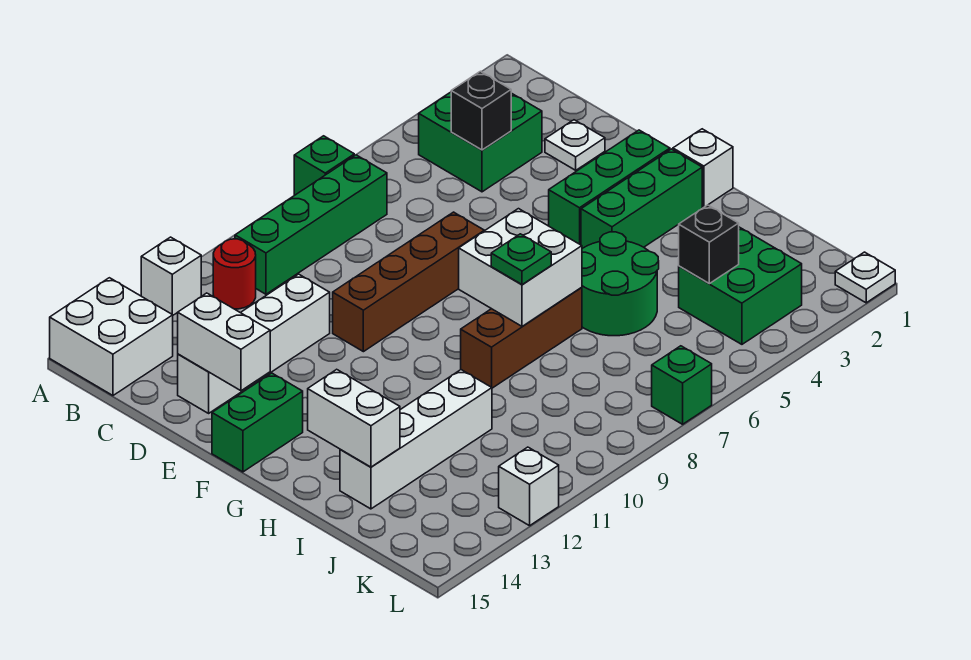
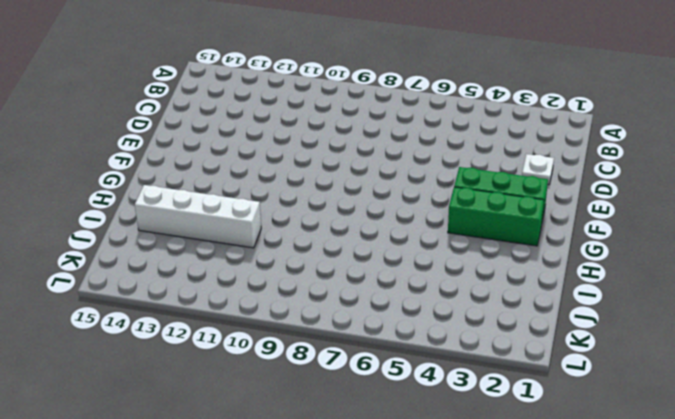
none -> green brick A7 level 1
none -> white brick A12 level 1
none -> white brick A14:B15 level 1

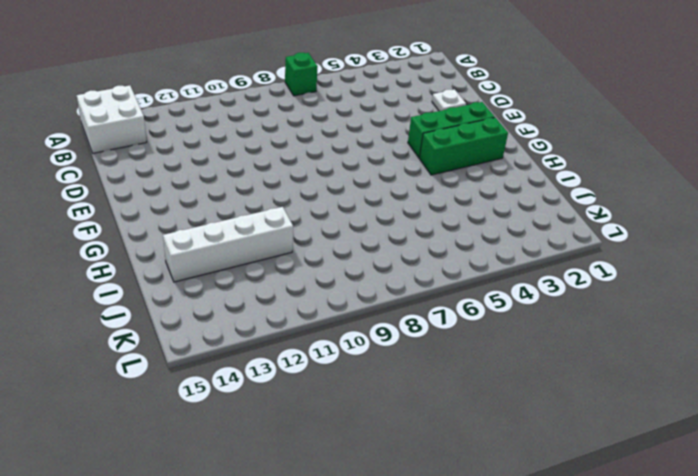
none -> white brick A12 level 1
none -> green brick B3:C4 level 1
none -> green brick B7:B10 level 1

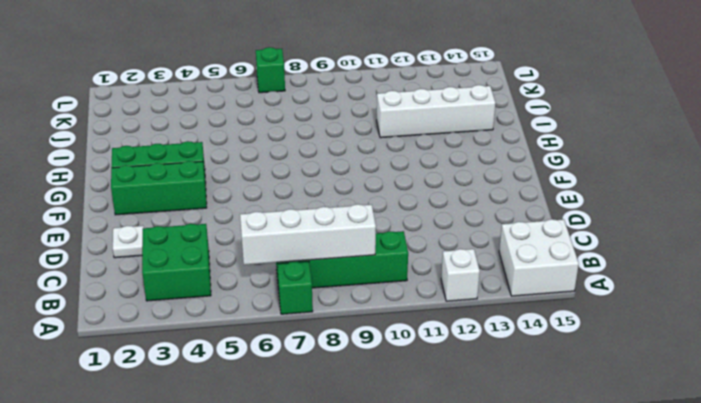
white brick B6:B9 level 2 -> white brick D11:D14 level 1
none -> red round brick B11 level 1
none -> brown brick E7:E10 level 1
none -> green brick F14:F15 level 1

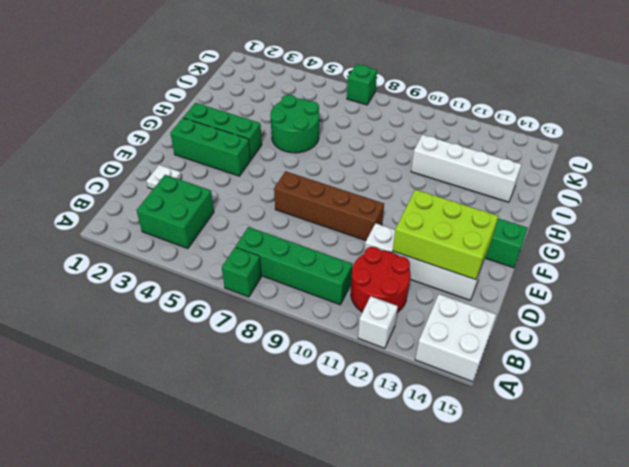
red round brick B11:C12 level 1 -> red round brick B11 level 1
lime brick D12:E14 level 2 -> white brick D14:E14 level 2
none -> white brick G1 level 1
none -> brown brick H7:H9 level 1
none -> green brick J3:K4 level 1

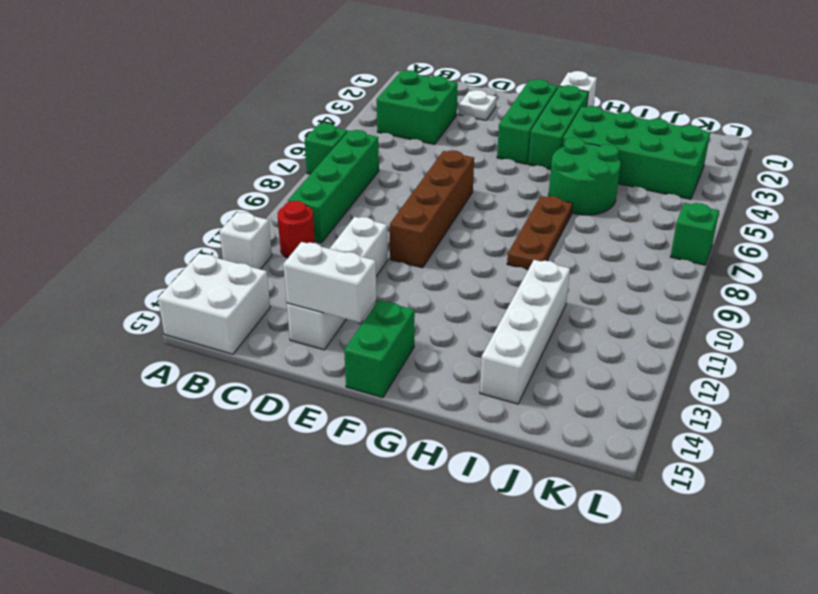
green brick H3:K4 level 1 -> green brick J3:K4 level 1
brown plate H7:H9 level 1 -> brown brick H7:H9 level 1
none -> white plate L1 level 1
none -> white brick L12 level 1
none -> black brick C4 level 2

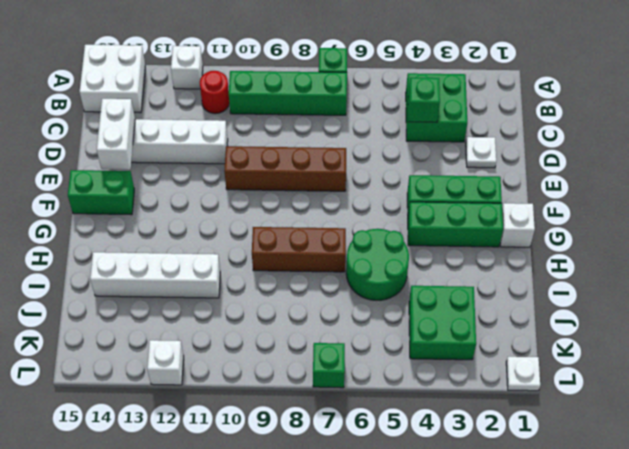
green brick C4 level 2 -> black brick C4 level 2
none -> white brick G7:H8 level 2
none -> white brick H14:I14 level 2
none -> black brick J4 level 2

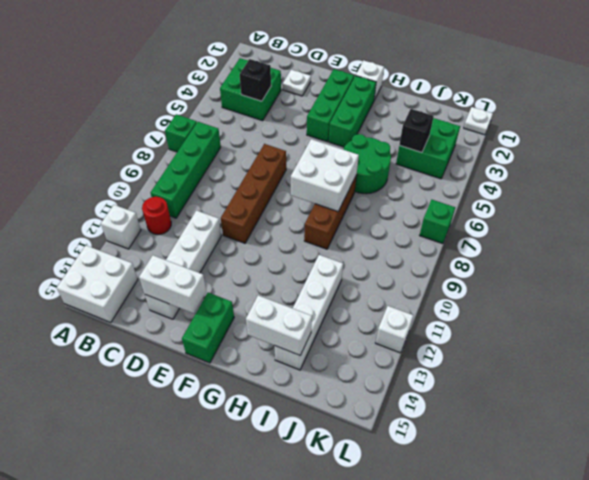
none -> green plate H8 level 3

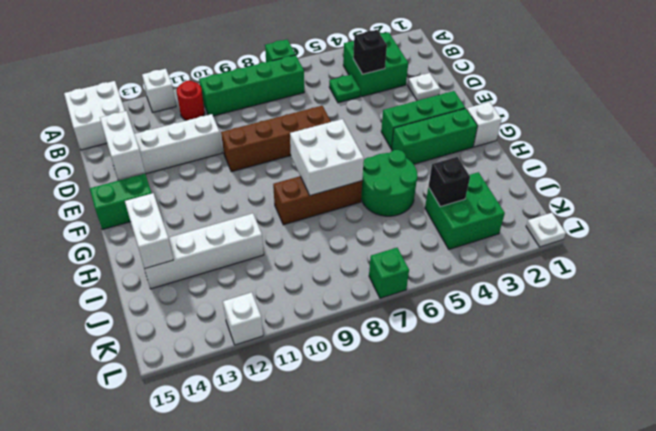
green plate C5 level 1 -> green plate H8 level 3

